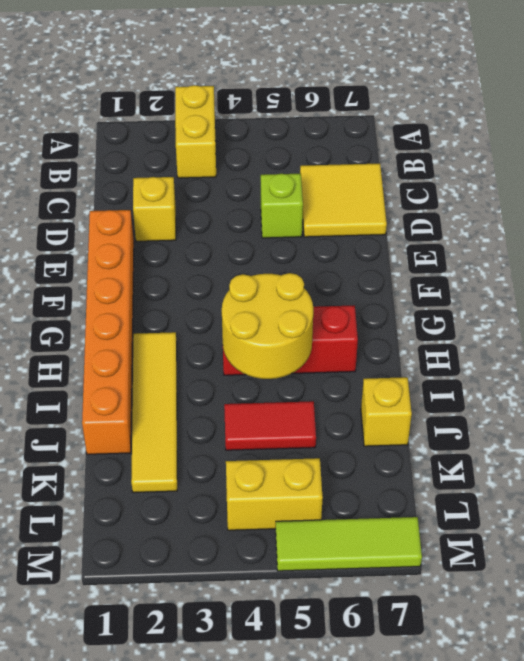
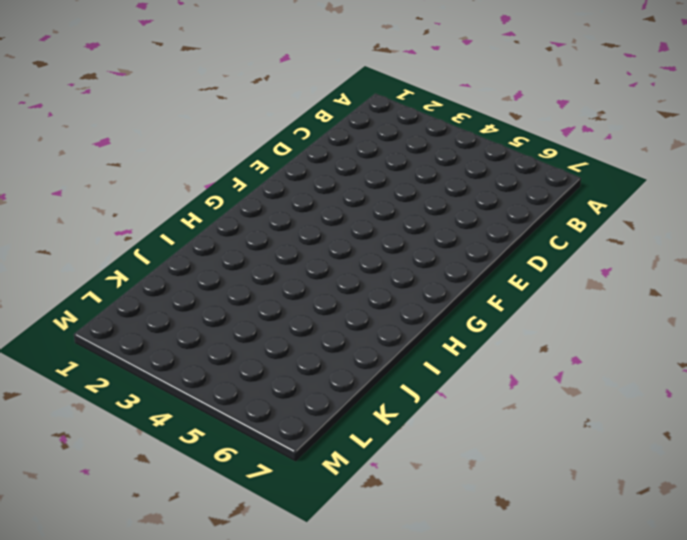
none -> yellow brick A3:B3 level 1
none -> yellow tile C6:D7 level 1
none -> yellow brick D2 level 1

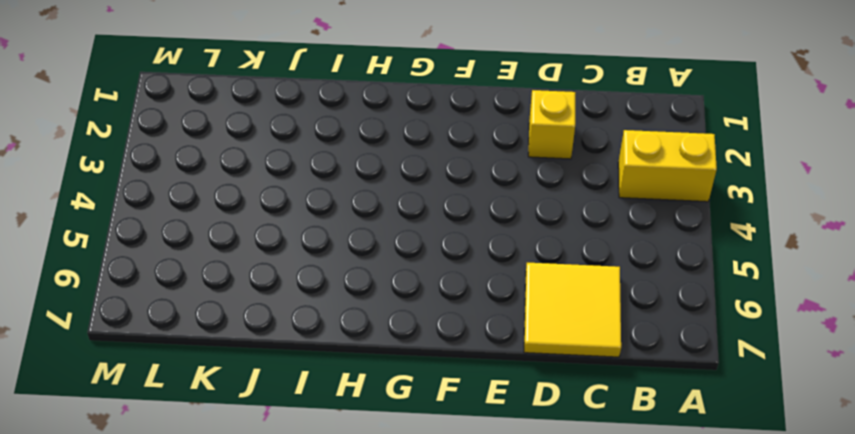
none -> lime brick D5 level 1
none -> orange brick E1:J1 level 1
none -> yellow tile H2:K2 level 1

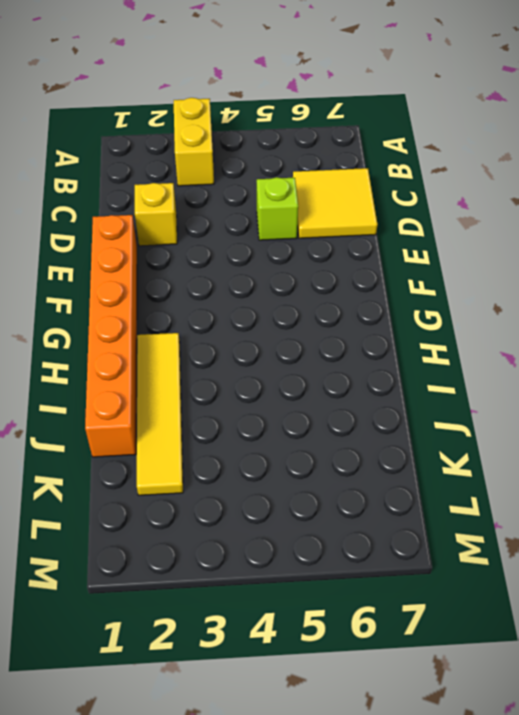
none -> red brick H4:H6 level 1
none -> red tile J4:J5 level 1
none -> yellow brick J7 level 1

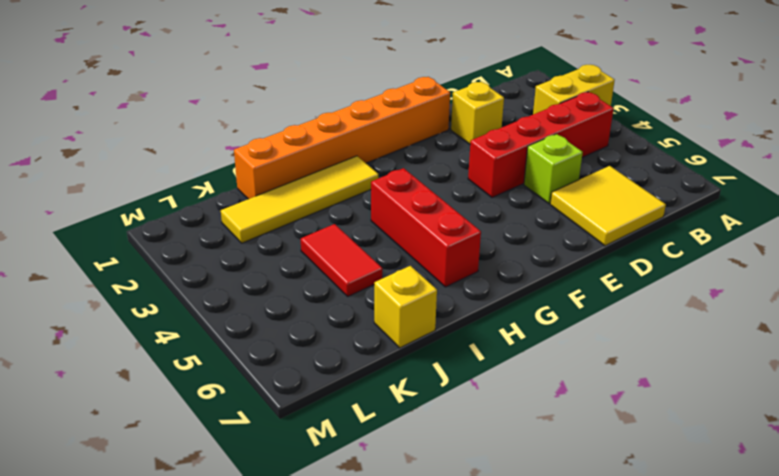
red brick B4:E4 level 1 -> none
none -> yellow brick L4:L5 level 1
none -> lime tile M5:M7 level 1
none -> yellow round brick H4:I5 level 2

